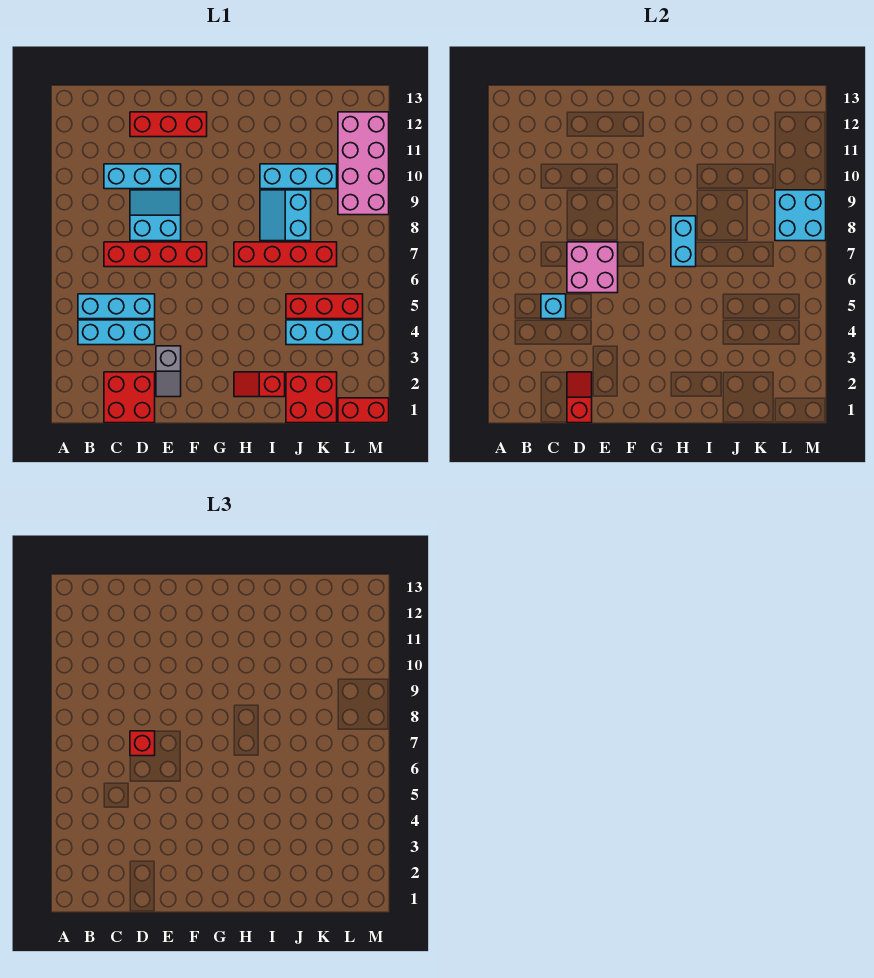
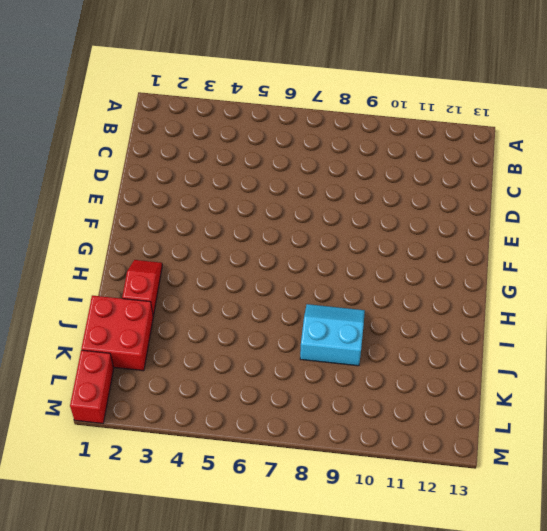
none -> cyan brick B4:D4 level 1
none -> cyan brick B5:D5 level 1
none -> red brick C1:D2 level 1

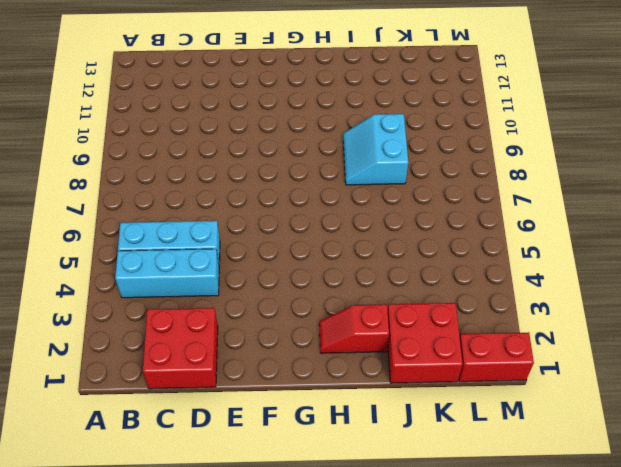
none -> red brick C7:F7 level 1
none -> cyan brick C10:E10 level 1
none -> cyan slope D8:E9 level 1 top 8

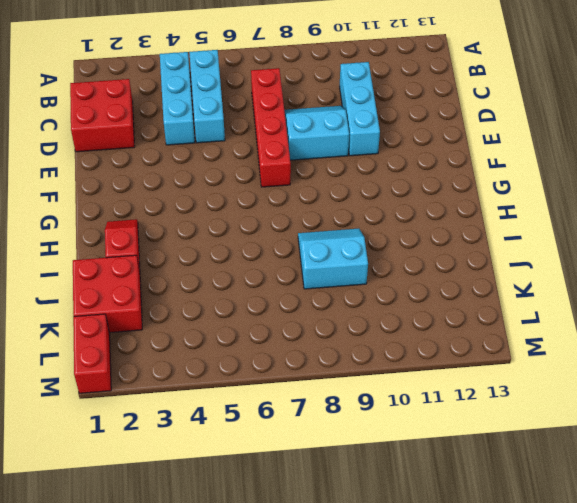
cyan slope D8:E9 level 1 top E -> cyan slope D8:E9 level 1 top 8
none -> red brick D12:F12 level 1
none -> grey slope E2:E3 level 1 top 3
none -> red brick H7:K7 level 1

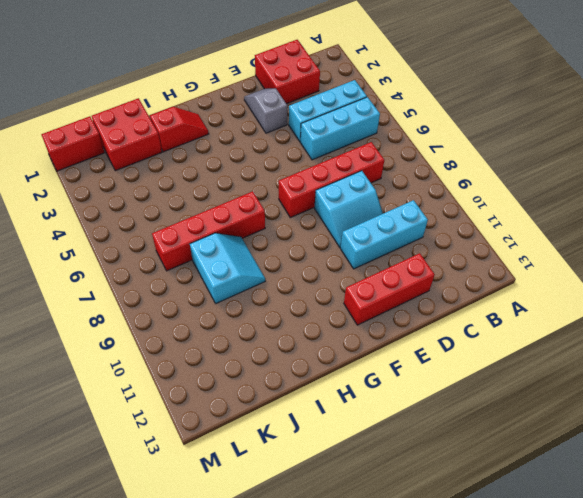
none -> cyan brick I10:K10 level 1
none -> cyan brick J4:L4 level 1
none -> red brick J5:L5 level 1

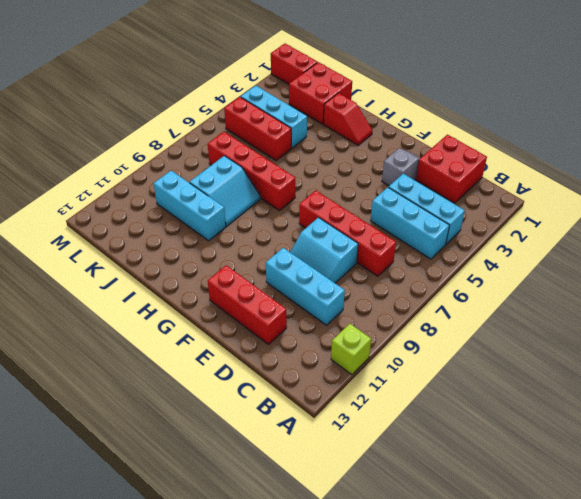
lime brick A11 level 1 -> none
none -> pink brick L9:M12 level 1
none -> cyan brick C5 level 2
none -> red slope D1:D2 level 2 top 1

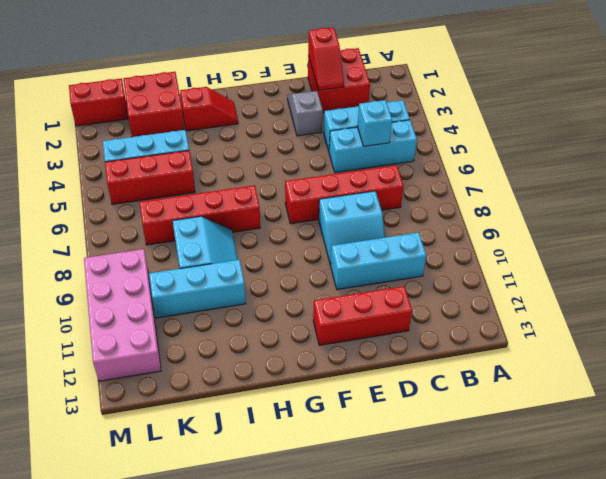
none -> pink brick D6:E7 level 2
none -> cyan brick H7:H8 level 2
none -> cyan brick L8:M9 level 2

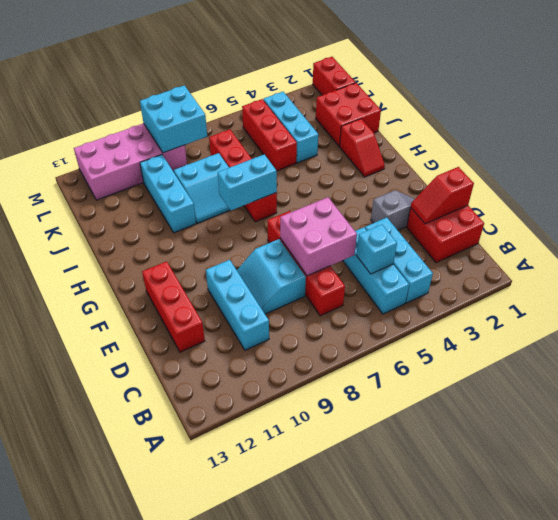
none -> red brick D7 level 3

